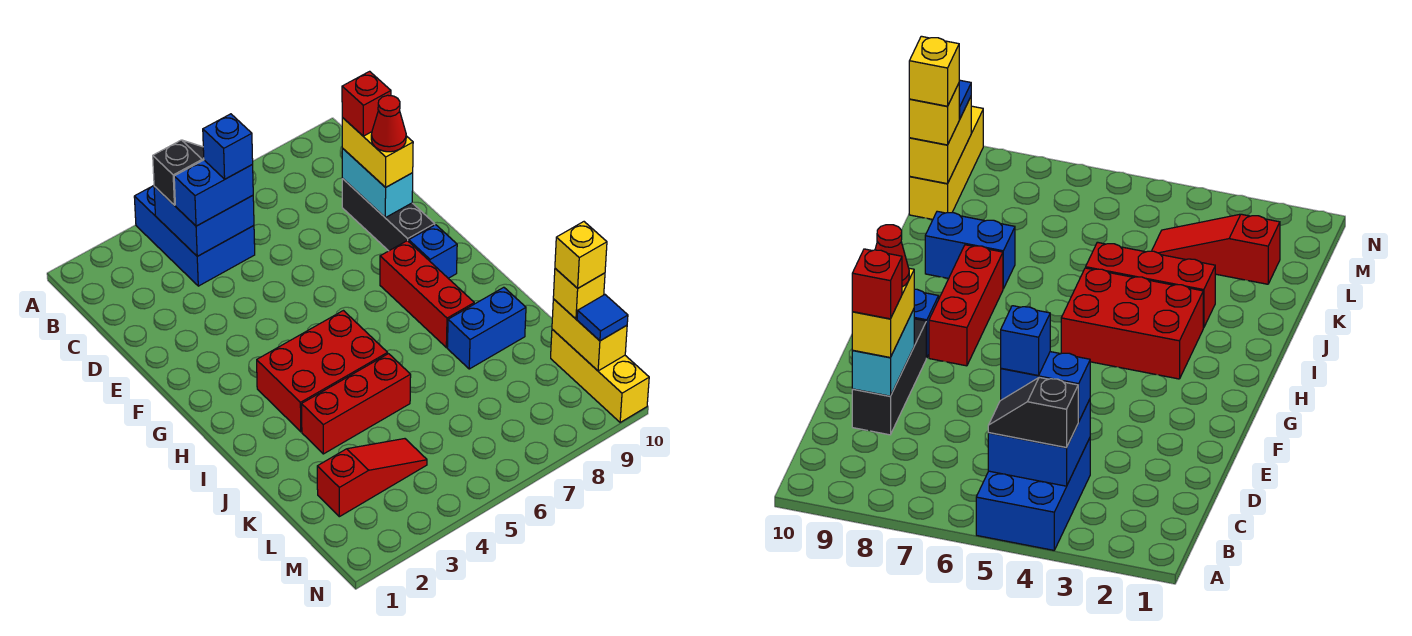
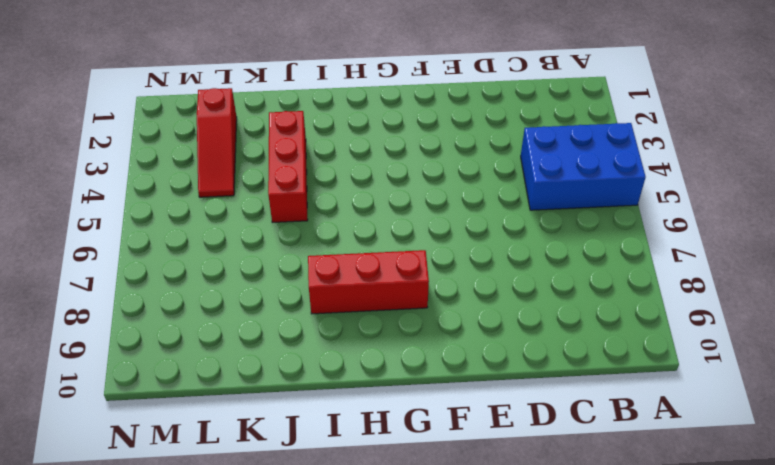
none -> black brick D9:F9 level 1
none -> blue brick G9 level 1
none -> red brick H3:I5 level 1

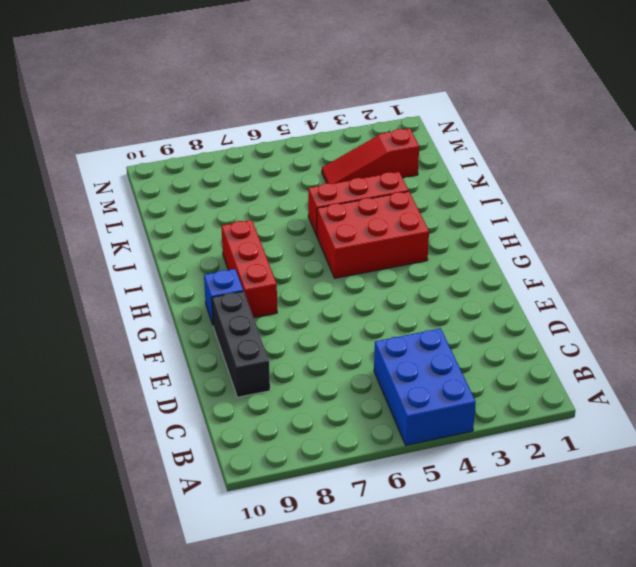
none -> blue brick J8:J9 level 1
none -> yellow brick L10:N10 level 1
none -> blue brick B4:C5 level 2

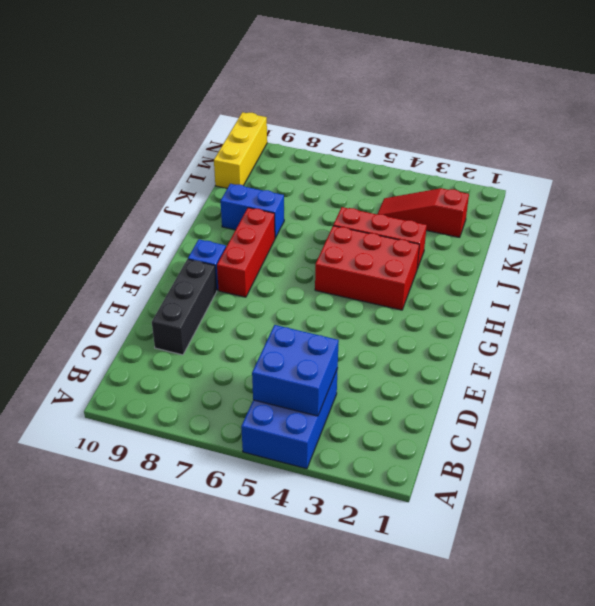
none -> cyan brick D9:E9 level 2
none -> yellow brick L10:M10 level 2
none -> black slope B4:B5 level 3 top 4

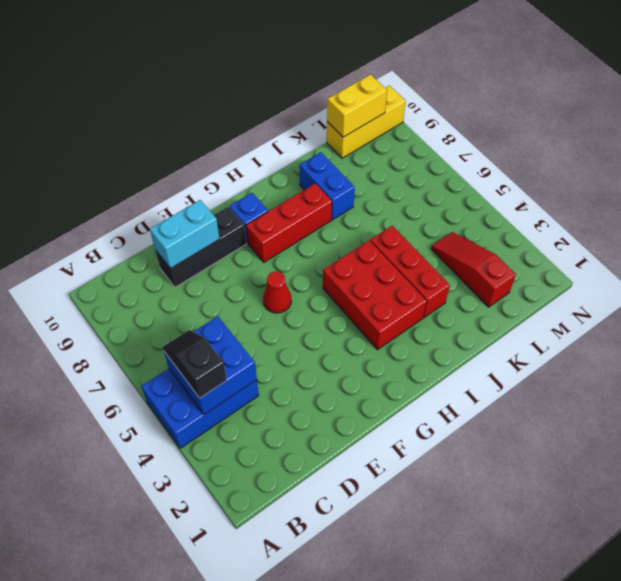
red cone F6 level 1 -> red cone E9 level 4
none -> blue brick C4:C5 level 3
none -> yellow brick D9:E9 level 3
none -> yellow brick L10 level 3

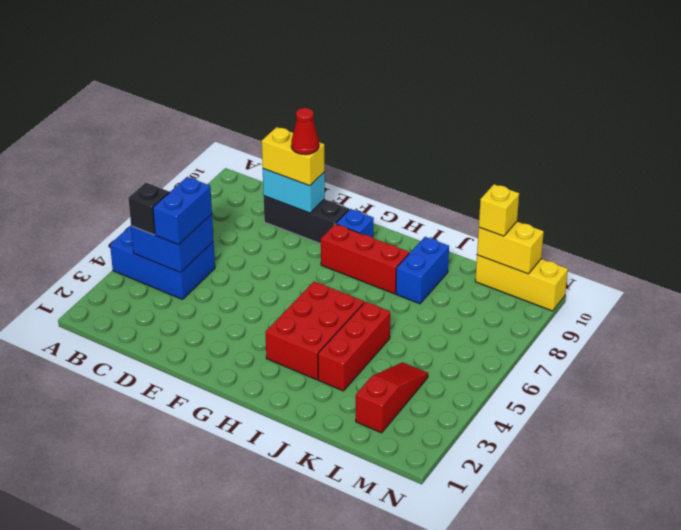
none -> blue tile M10 level 3
none -> blue brick C5 level 4
none -> red brick D9 level 4

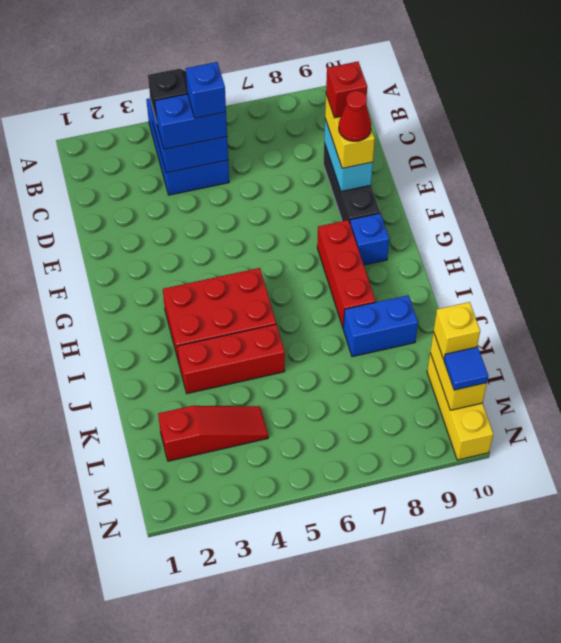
none -> yellow brick L10 level 4

